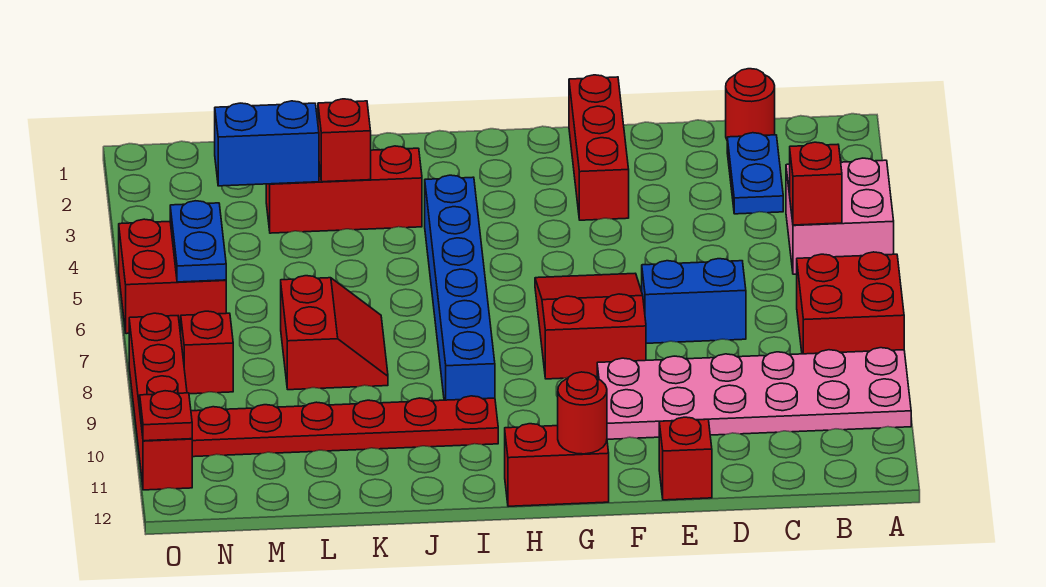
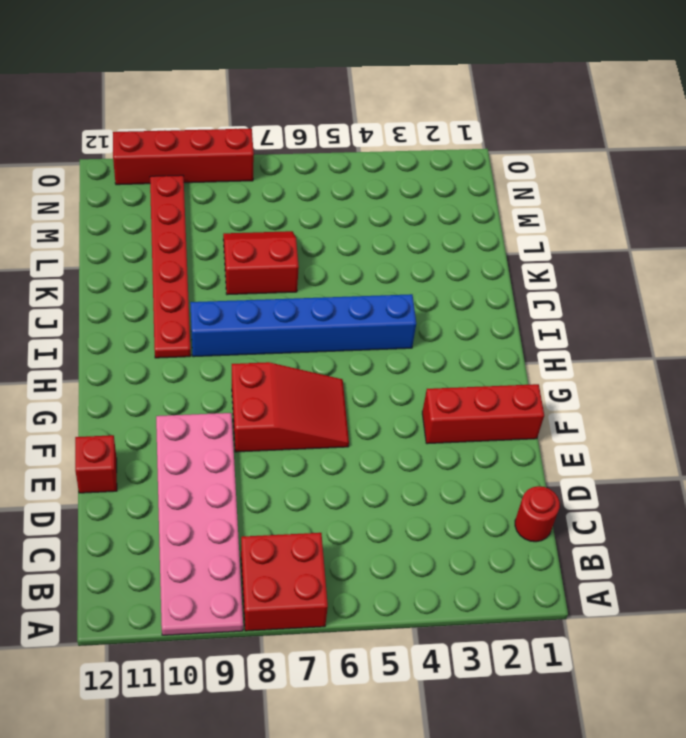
red slope K7:L8 level 1 top K -> red slope K7:L8 level 1 top L
none -> pink brick A4:B5 level 1
none -> blue plate C2:C3 level 1
none -> blue brick D7:E7 level 1

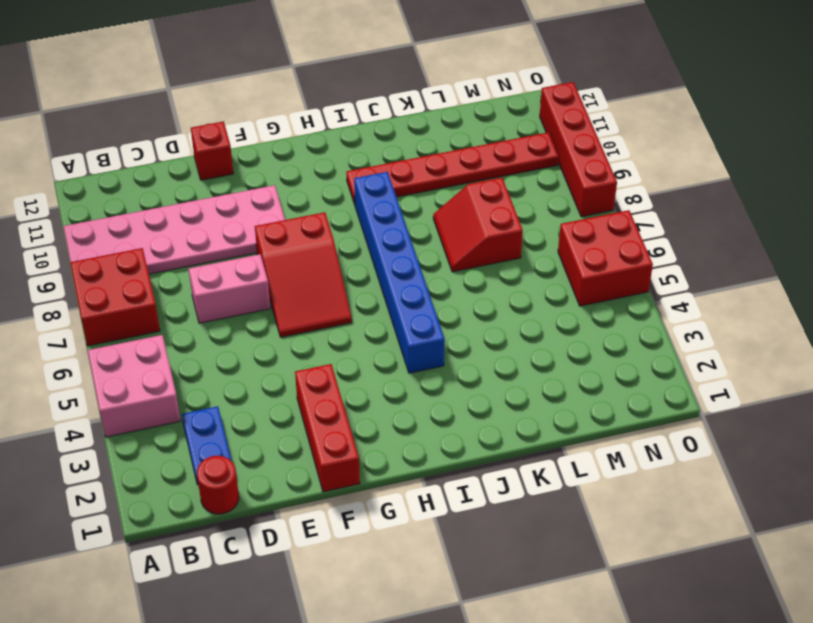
pink brick D7:E7 level 1 -> blue brick D7:E7 level 1
none -> red brick G12:H12 level 1
none -> red brick J3:L3 level 1
none -> red brick N8 level 1

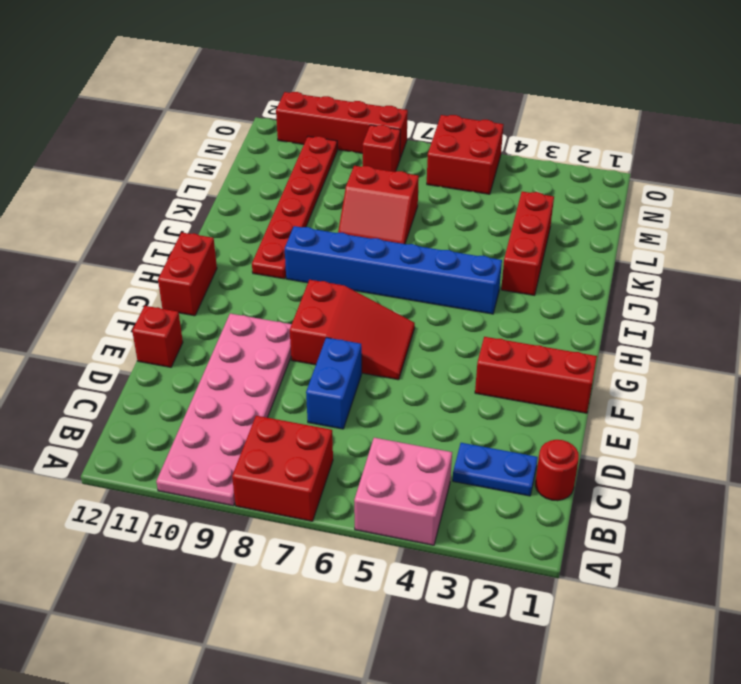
none -> red brick B5 level 2
none -> red round brick G12 level 2
none -> red brick K3 level 2

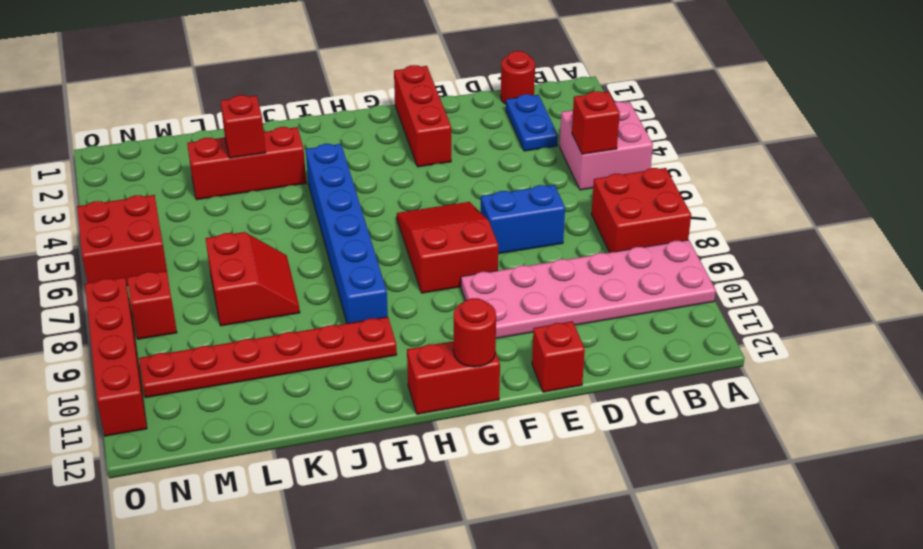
none -> blue brick L3:M3 level 2
none -> blue plate N5:N6 level 2
none -> red plate O11 level 2

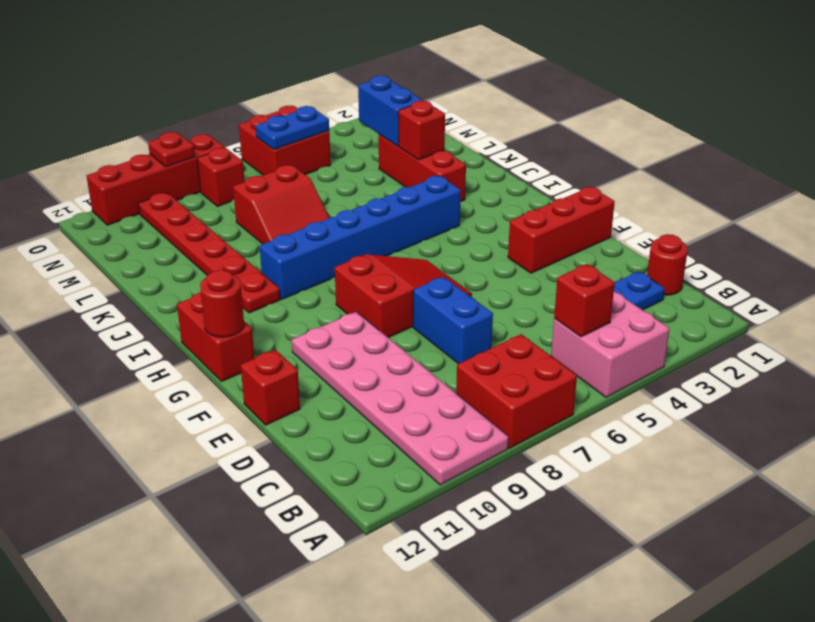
red plate O9 level 2 -> red plate O11 level 2

